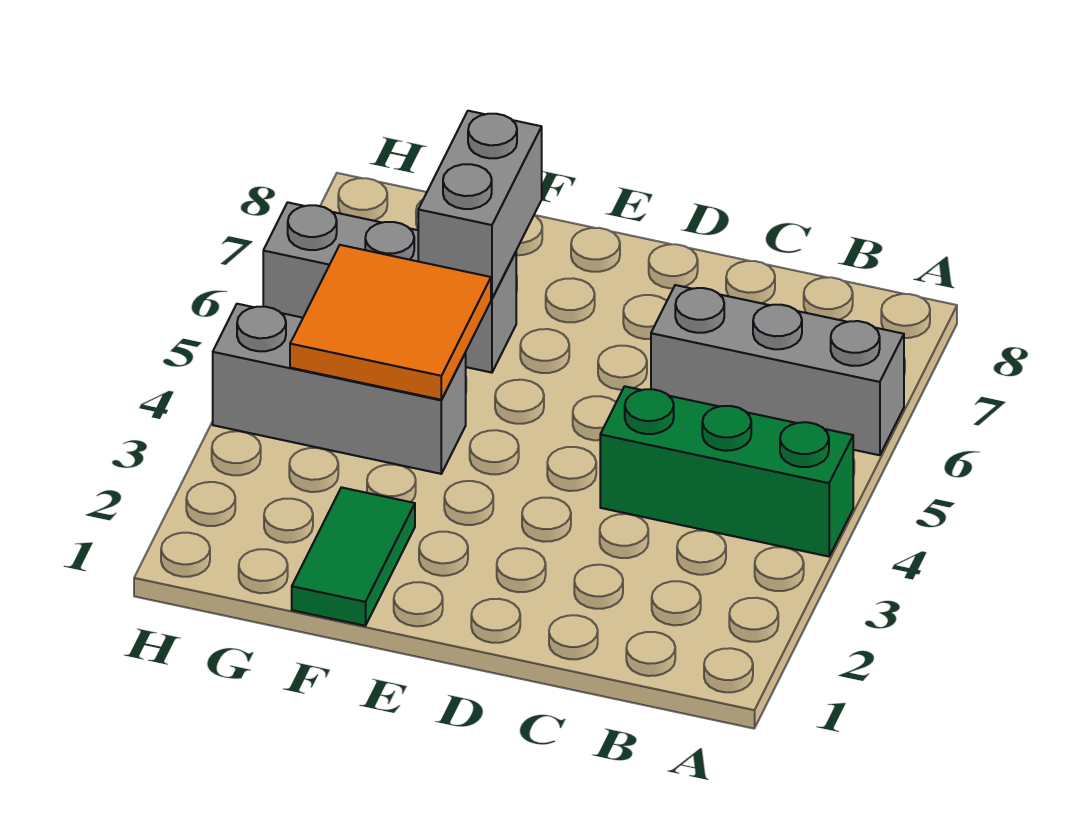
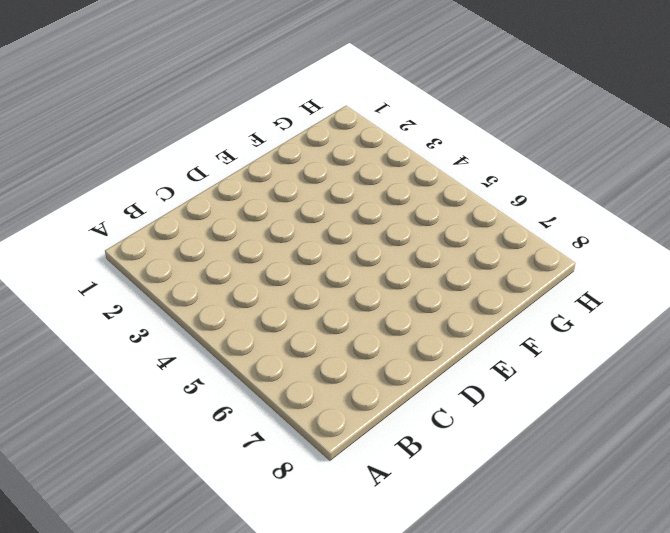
none -> green brick A4:C4 level 1
none -> grey brick A6:C6 level 1

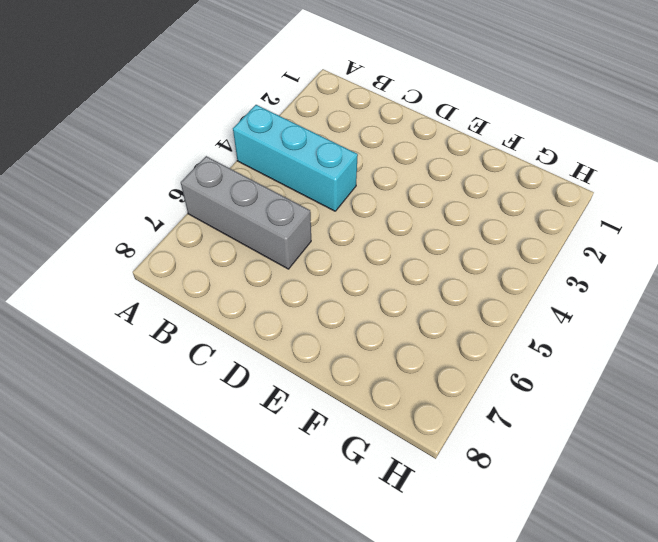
cyan brick A4:C4 level 1 -> green brick A4:C4 level 1
none -> green tile F1:F2 level 1
none -> grey brick F4:H4 level 1

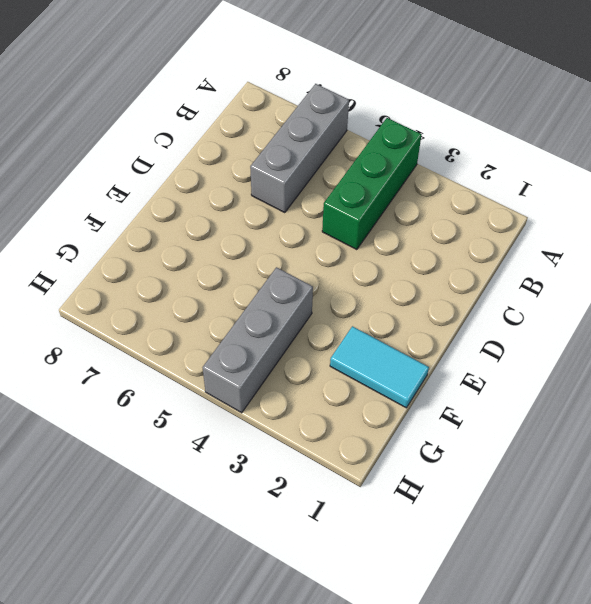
cyan tile F1:F2 level 1 -> green tile F1:F2 level 1
none -> grey brick F6:H6 level 1
none -> orange tile F4:G5 level 2

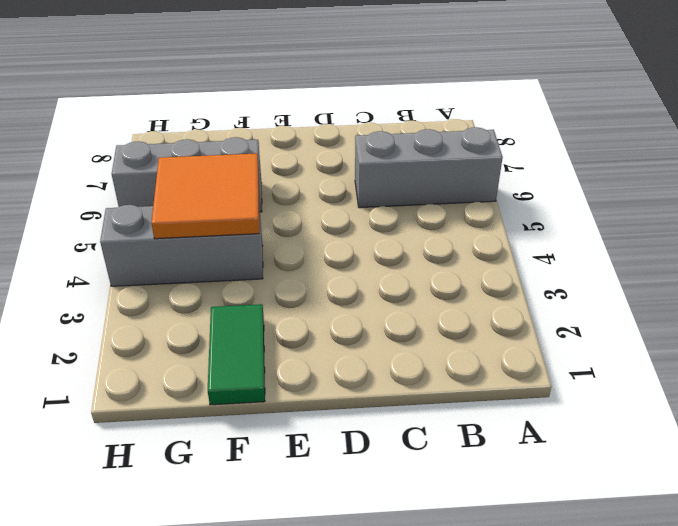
none -> green brick A4:C4 level 1
none -> grey brick F6:F7 level 2

